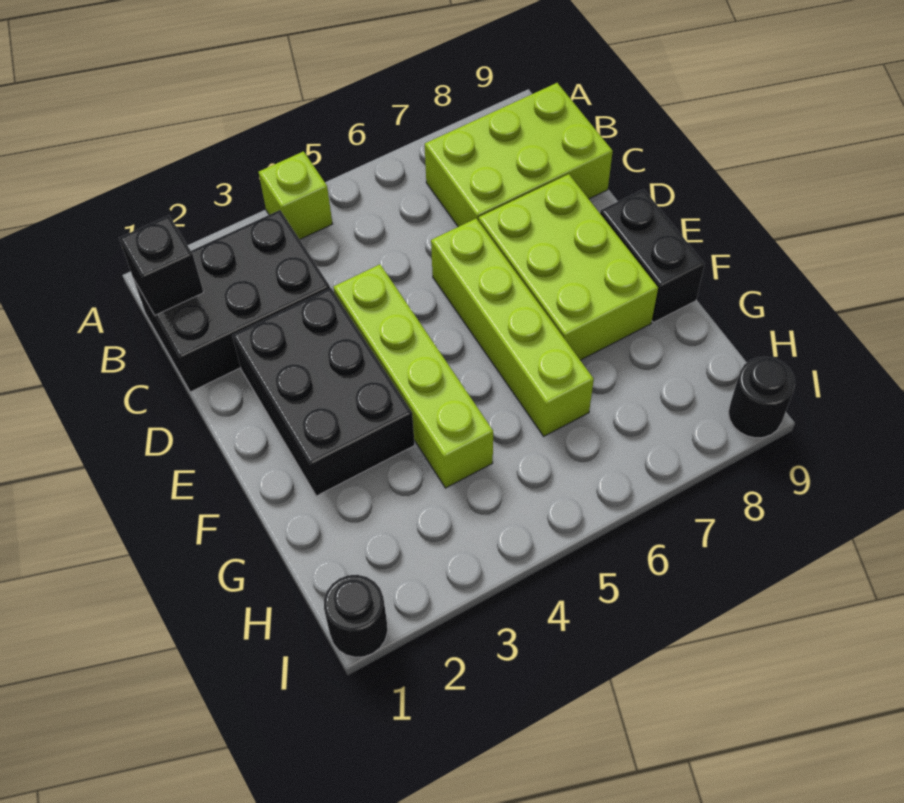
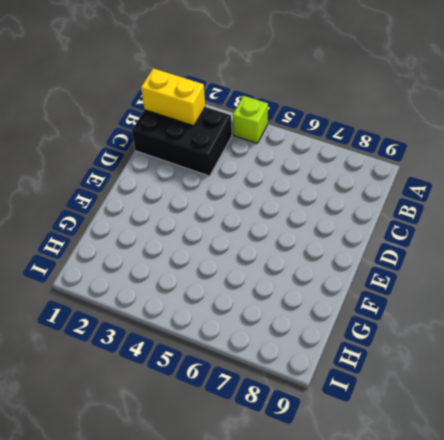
yellow brick B1:B2 level 2 -> black brick B1 level 2
none -> lime brick B7:C9 level 1
none -> black brick D2:F3 level 1

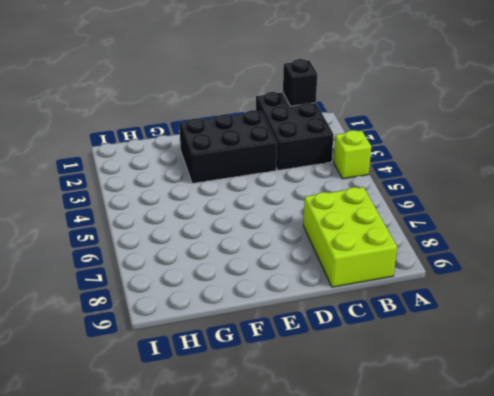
none -> lime brick D4:G4 level 1
none -> lime brick D6:G6 level 1

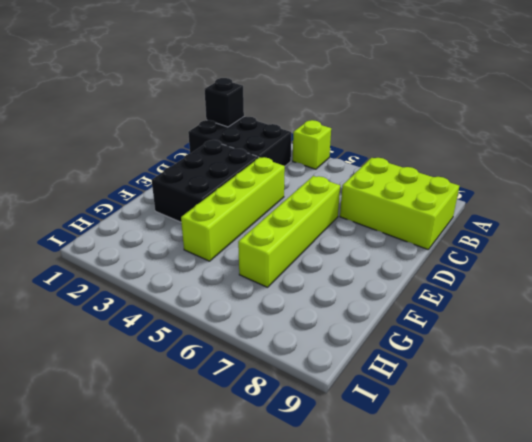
none -> lime brick D7:F8 level 1
none -> black brick E9:F9 level 1

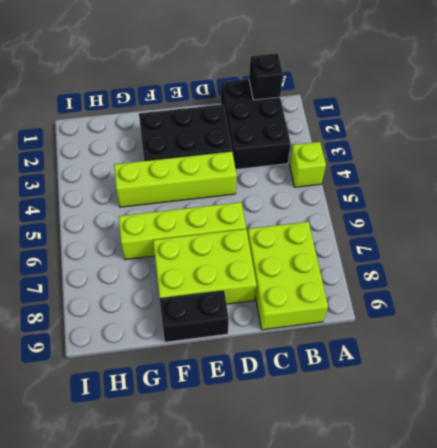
none -> black round brick I1 level 1
none -> black round brick I9 level 1

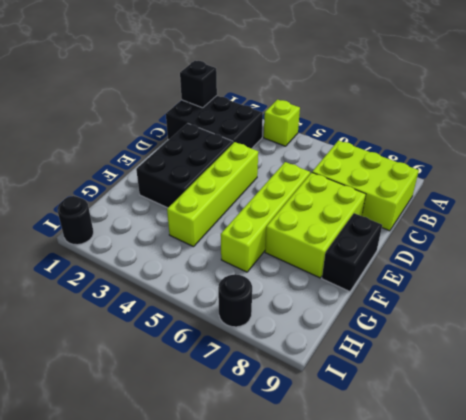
black round brick I7 level 1 -> black round brick I9 level 1

